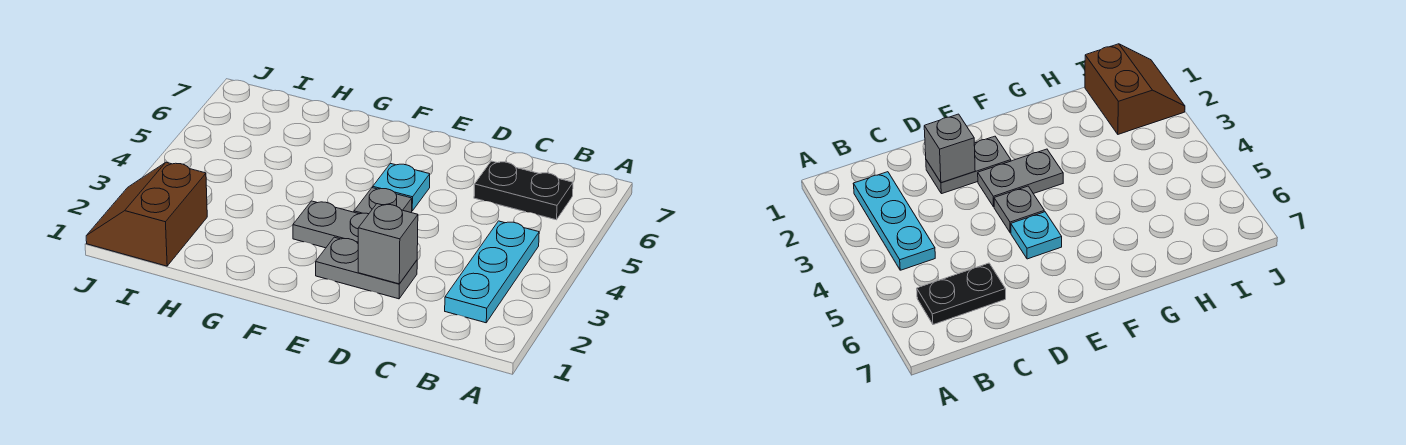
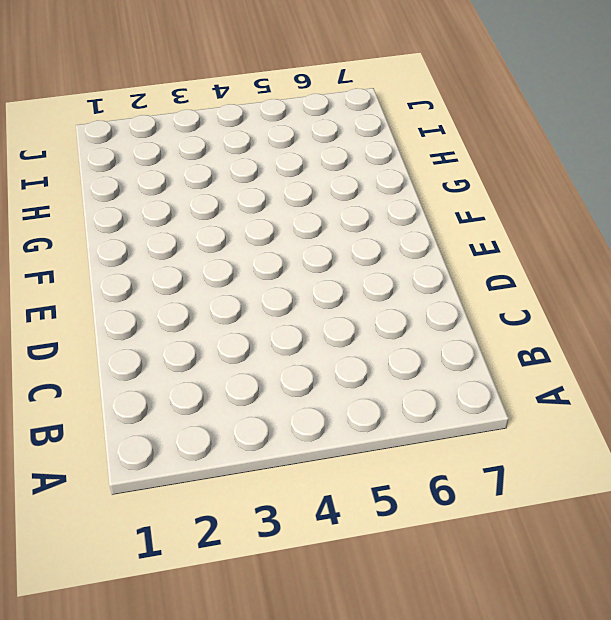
none -> cyan plate B2:B4 level 1
none -> black plate B6:C6 level 1

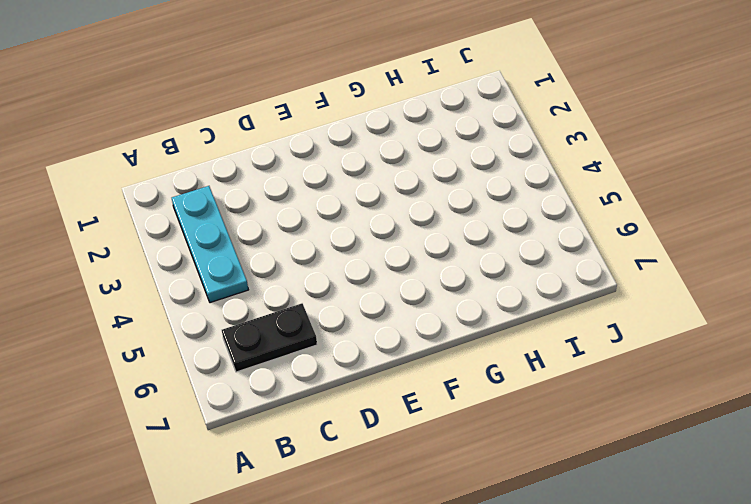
none -> grey plate D2:E2 level 1
none -> grey plate E3:F3 level 1

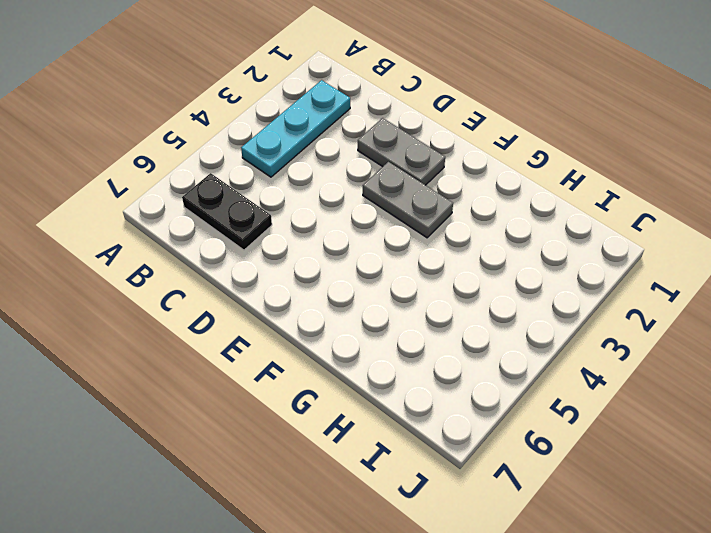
none -> grey plate E4 level 1
none -> cyan plate E5 level 1

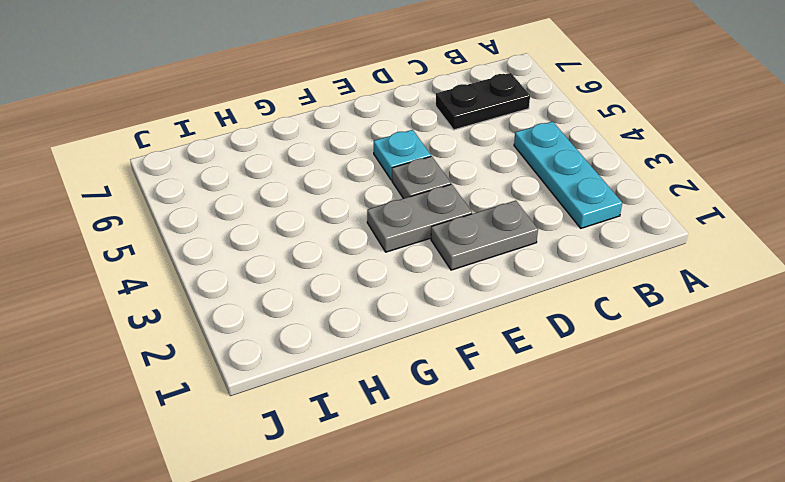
none -> brown slope I1:J2 level 1 top I
none -> grey brick D2 level 2

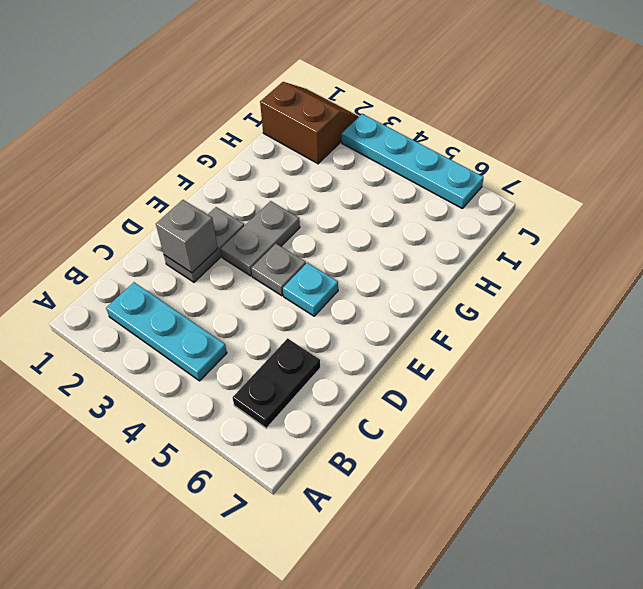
cyan plate J3:J6 level 1 -> none

